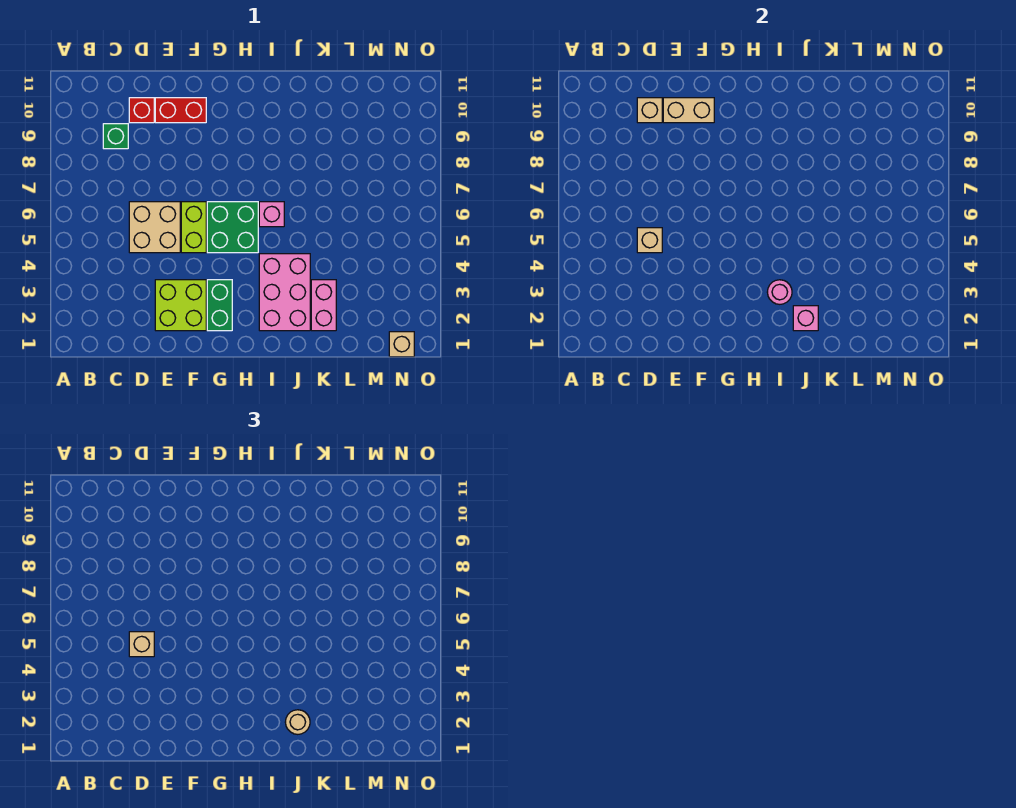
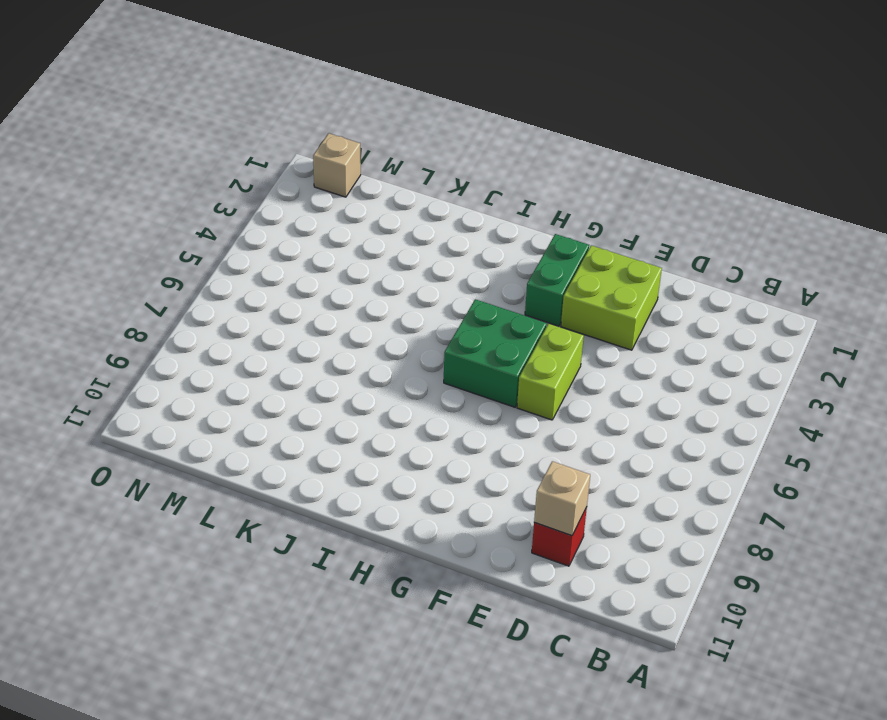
none -> green brick C9 level 1
none -> tan brick D5:E6 level 1
none -> red brick E10:F10 level 1

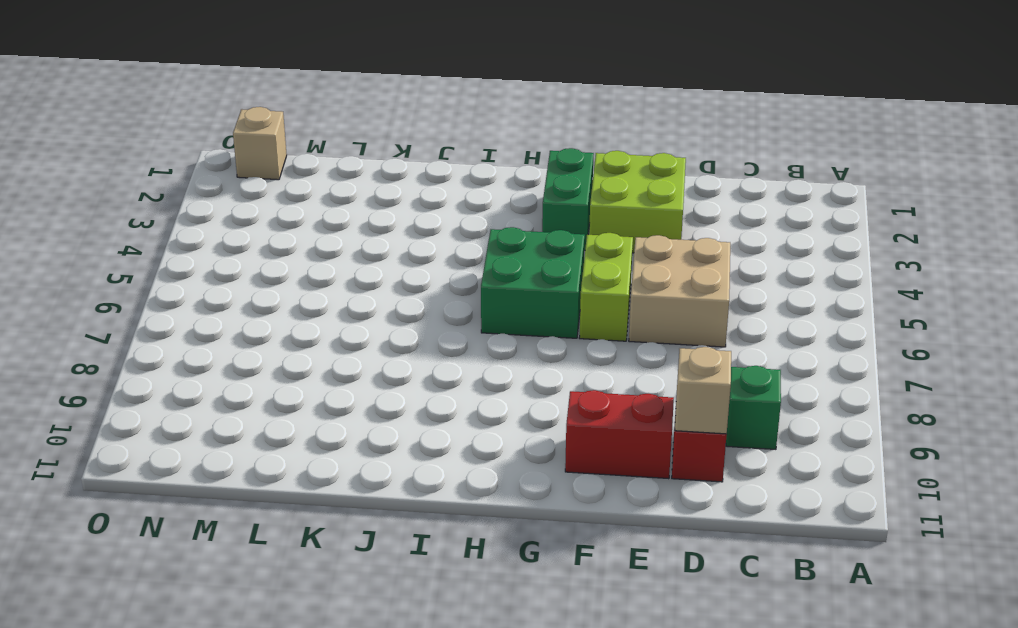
none -> pink brick I2:J4 level 1
none -> pink brick I6 level 1
none -> pink brick K2:K3 level 1

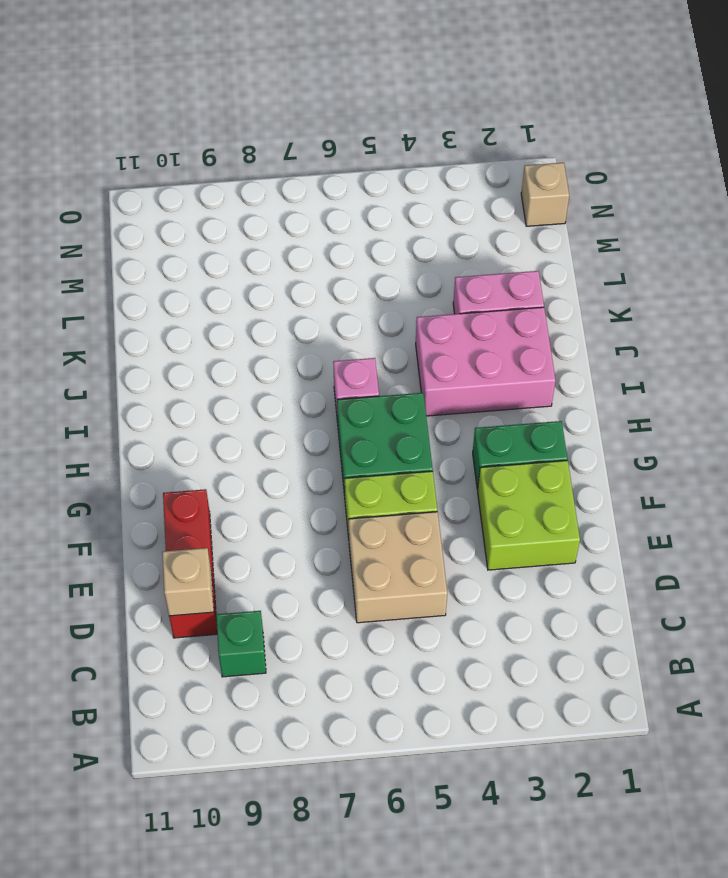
none -> tan brick D5 level 2
none -> tan brick E10:F10 level 2
none -> pink round brick I3 level 2

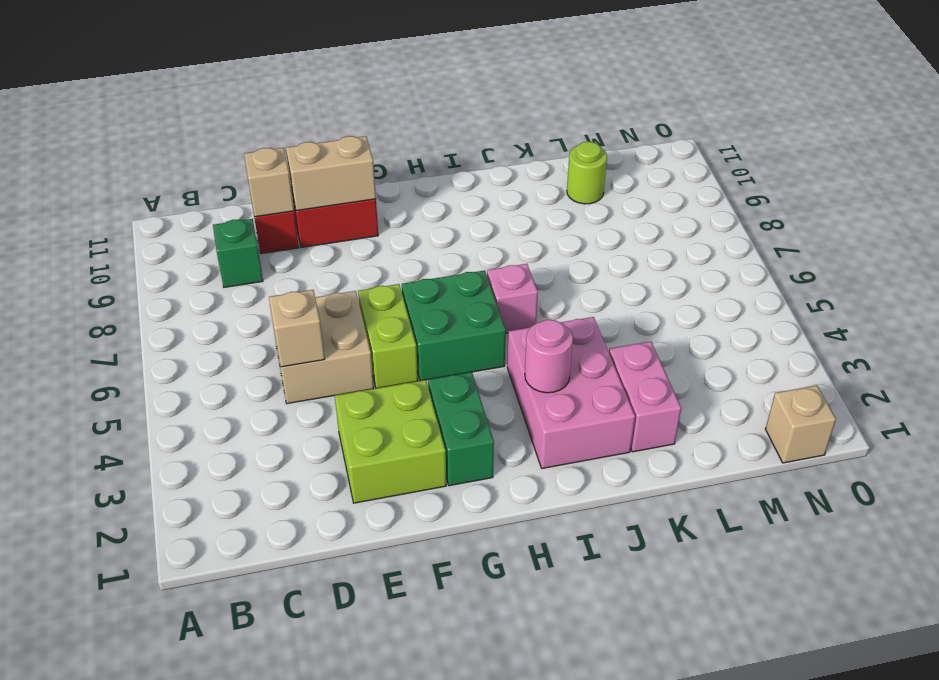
lime round brick L10 level 1 -> none
none -> pink brick J2 level 2
none -> tan brick D5 level 3
none -> tan round brick J2 level 3

